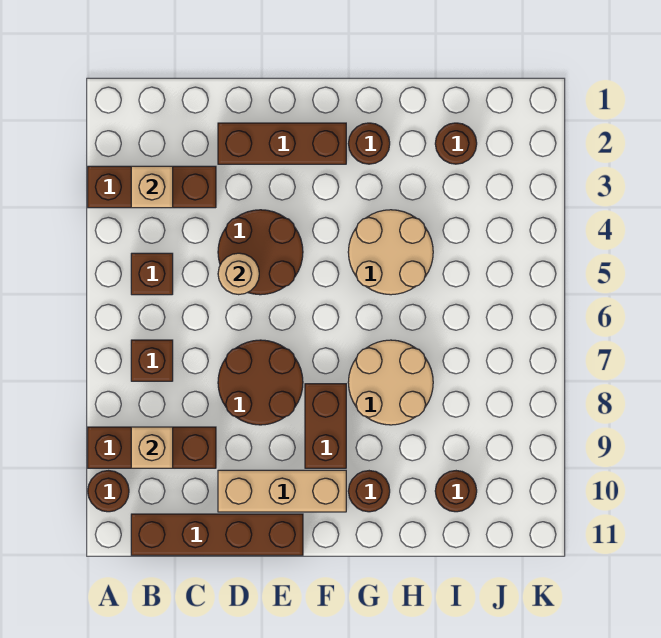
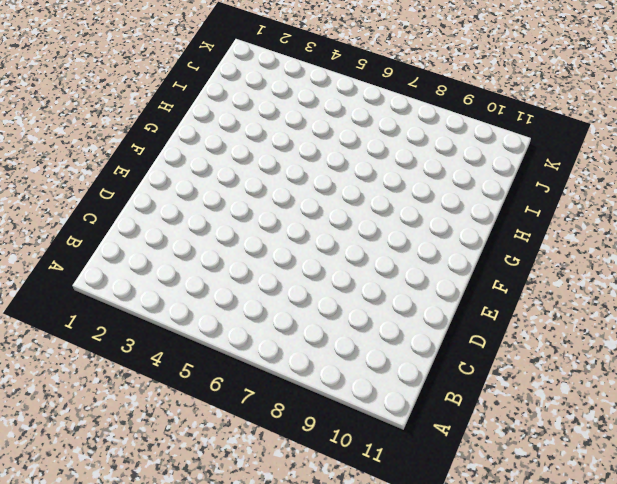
none -> brown brick A3:C3 level 1
none -> brown brick A9:C9 level 1
none -> brown round brick A10 level 1

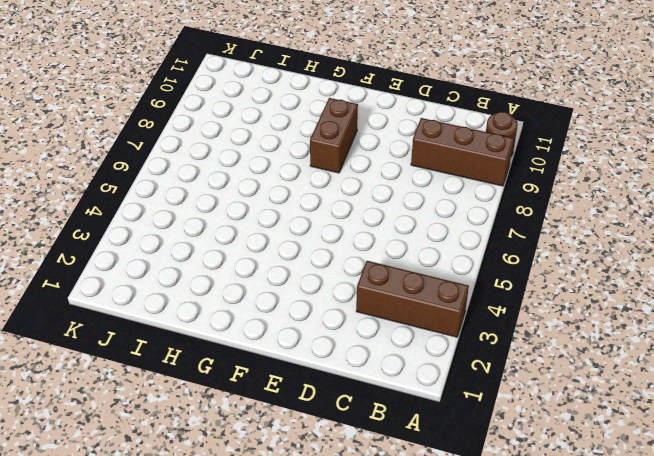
none -> brown brick B5 level 1
none -> brown brick B7 level 1
none -> brown brick B11:E11 level 1

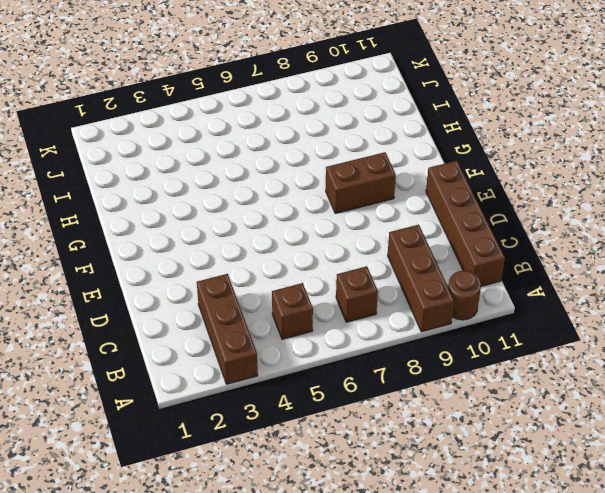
none -> brown brick D2:F2 level 1
none -> brown round brick D4:E5 level 1
none -> brown round brick D7:E8 level 1

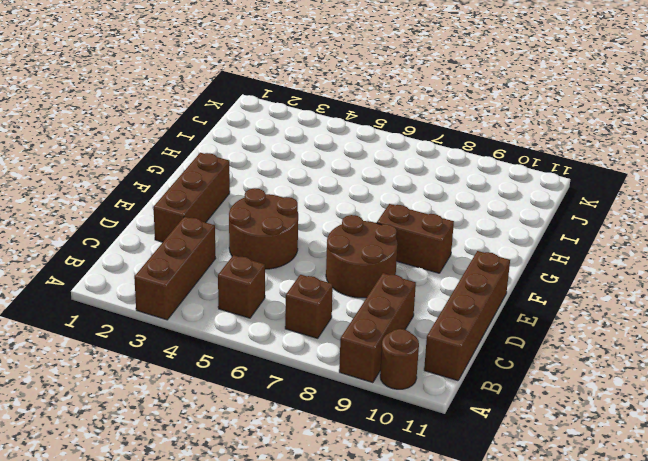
none -> tan brick D10:F10 level 1
none -> brown round brick G2 level 1
none -> tan round brick G4:H5 level 1

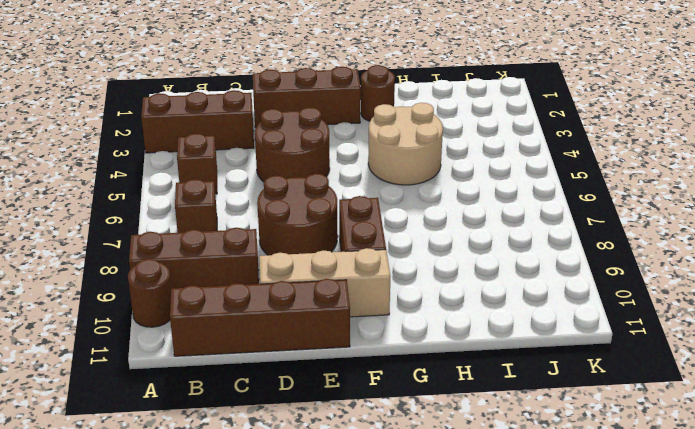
none -> tan round brick G7:H8 level 1
none -> brown round brick G10 level 1
none -> brown round brick I2 level 1

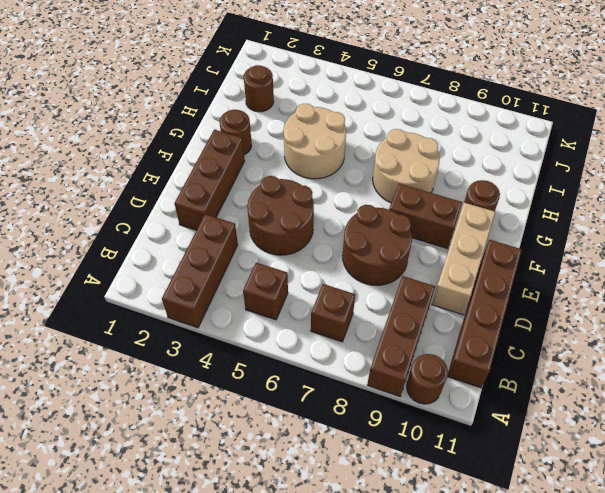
none -> brown round brick I10 level 1
none -> tan brick B3 level 2
none -> tan brick B9 level 2

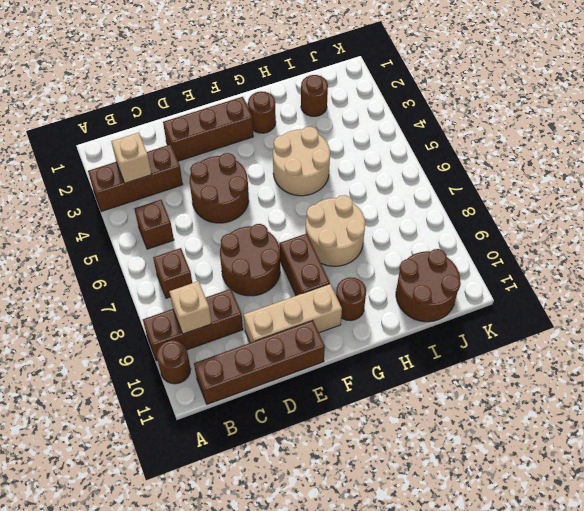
brown round brick I10:J11 level 1 -> brown round brick I10 level 1
none -> tan round brick D5 level 2

